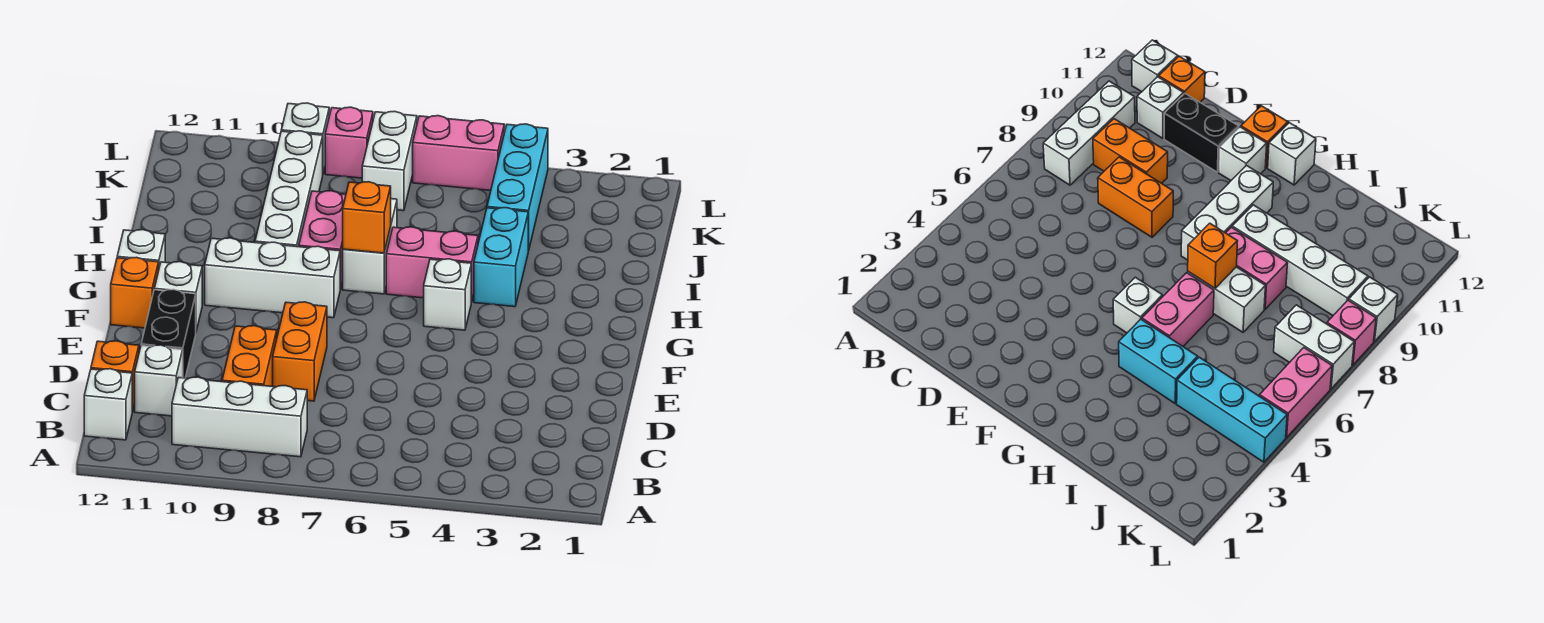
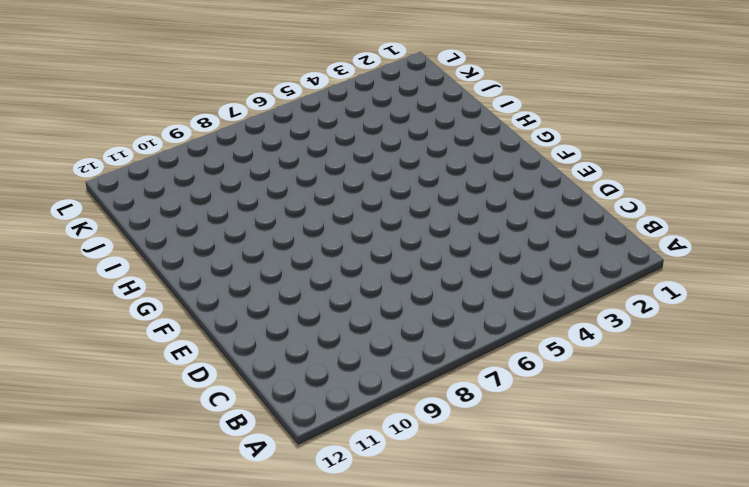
none -> white brick B8:B10 level 1
none -> white brick B12 level 1
none -> orange brick C9:D9 level 1

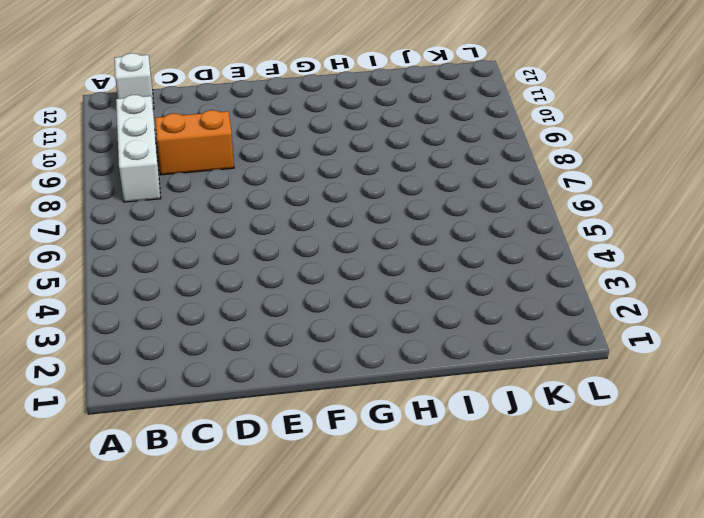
none -> white brick C11 level 1
none -> orange brick C12 level 1
none -> orange brick D8:E8 level 1

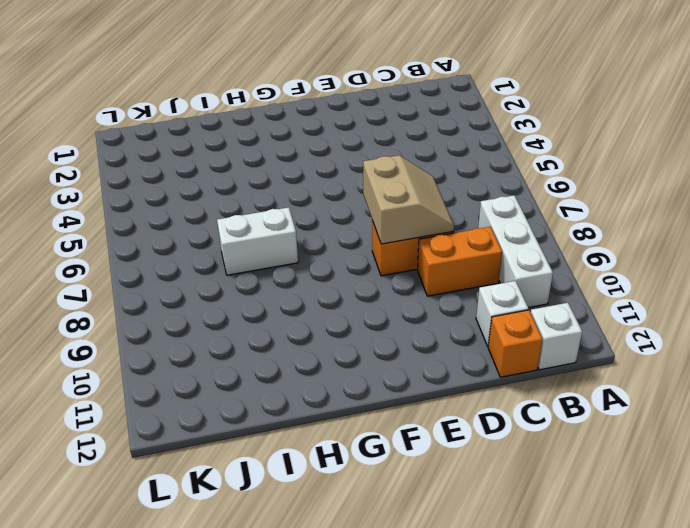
tan slope D7:E8 level 2 top E -> none
none -> black brick D11:E11 level 1
none -> white brick F11 level 1
none -> orange brick F12 level 1

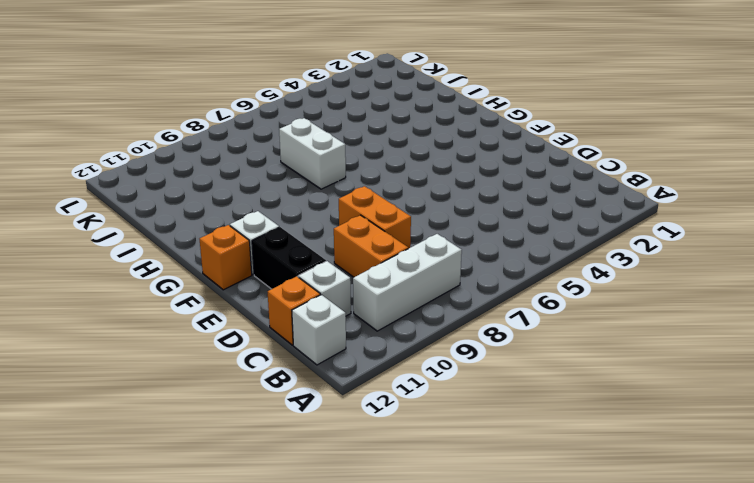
none -> white brick G5 level 1
none -> white brick G8:G10 level 1
none -> white brick G12 level 1

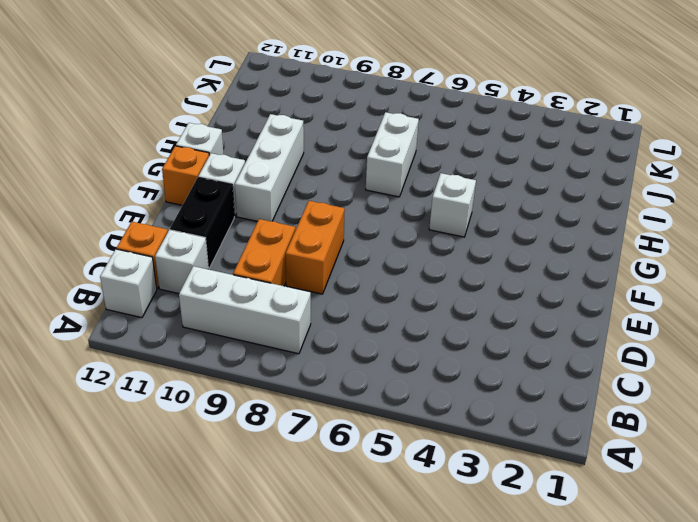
white brick F10:H10 level 1 -> white brick G8:G10 level 1
none -> cyan brick H4:I4 level 1
none -> pink brick H5:H6 level 1
none -> pink brick H8:I8 level 1

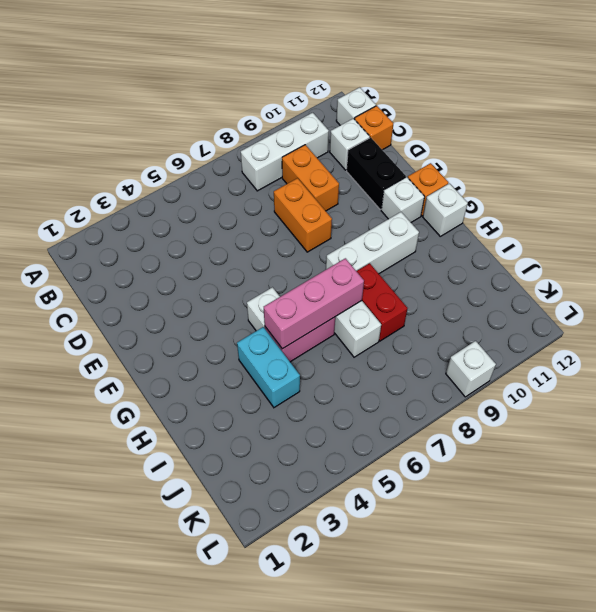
pink brick H5:H7 level 2 -> orange brick H7 level 2
red brick H8:I8 level 1 -> pink brick H8:I8 level 1
none -> white brick H9:K9 level 1
none -> cyan brick J4:L4 level 1
none -> white brick K7:L7 level 1

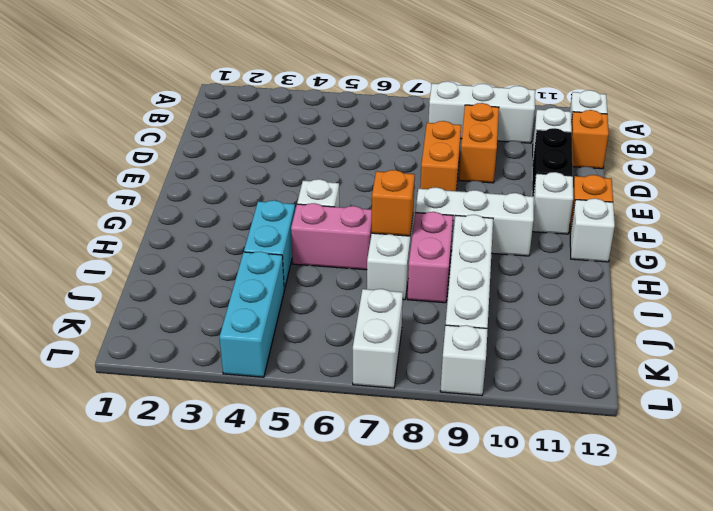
none -> pink brick L5:L6 level 1
none -> pink brick L8 level 1

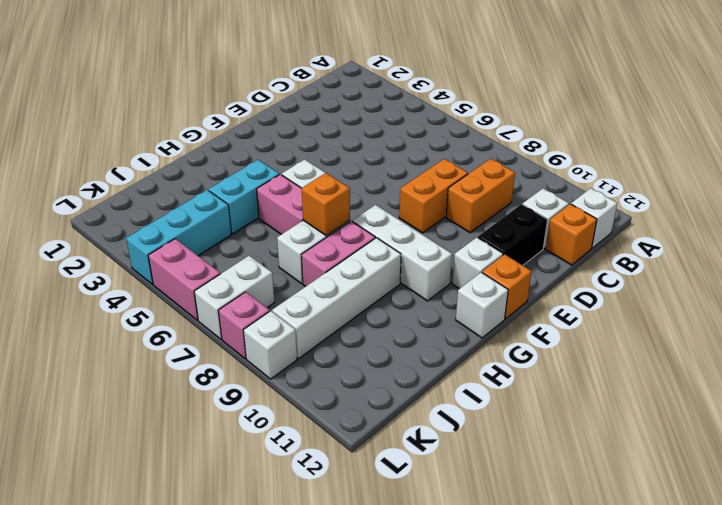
none -> white brick B8:B10 level 1

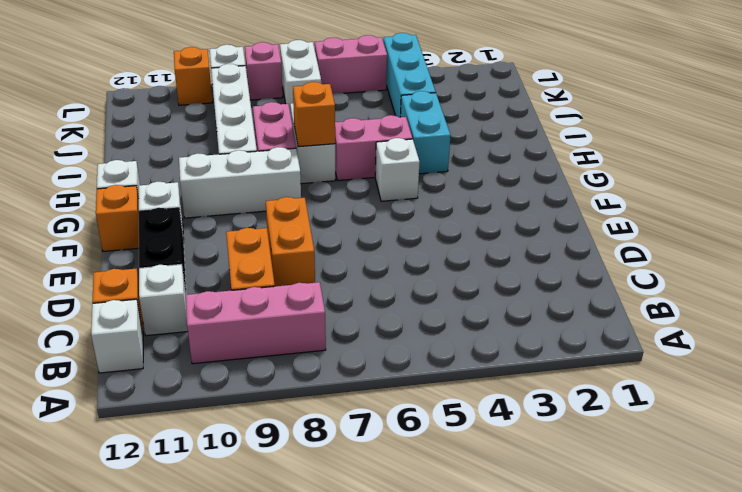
pink brick B8:B10 level 1 -> white brick B8:B10 level 1
orange brick L10 level 1 -> none

